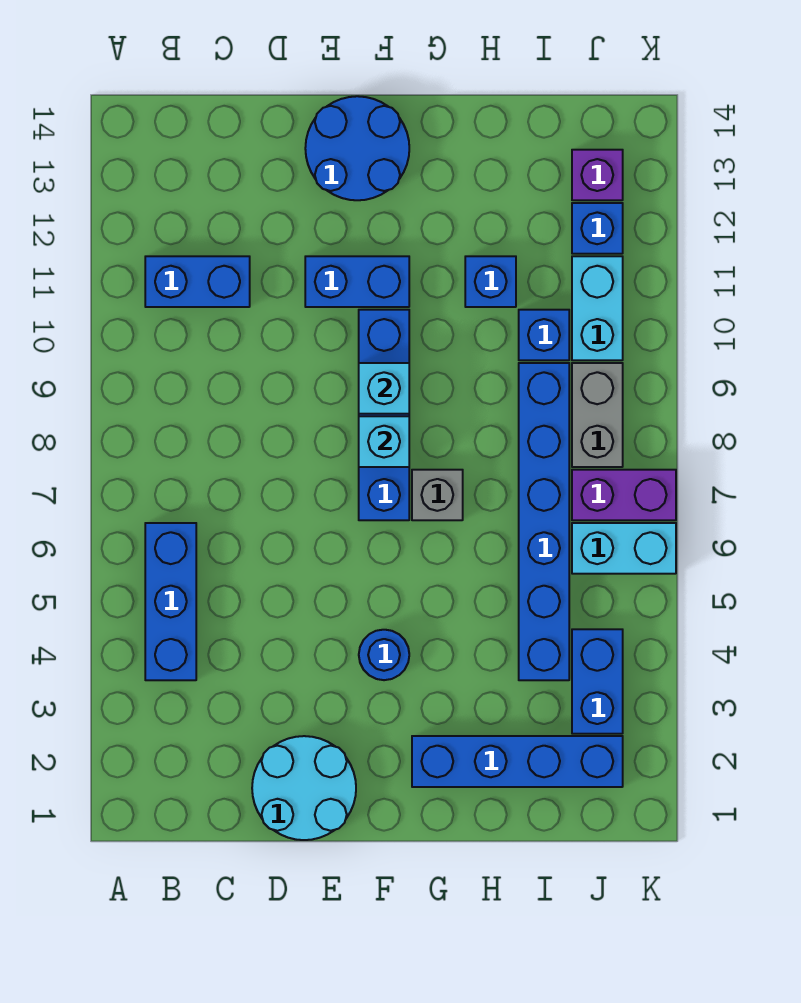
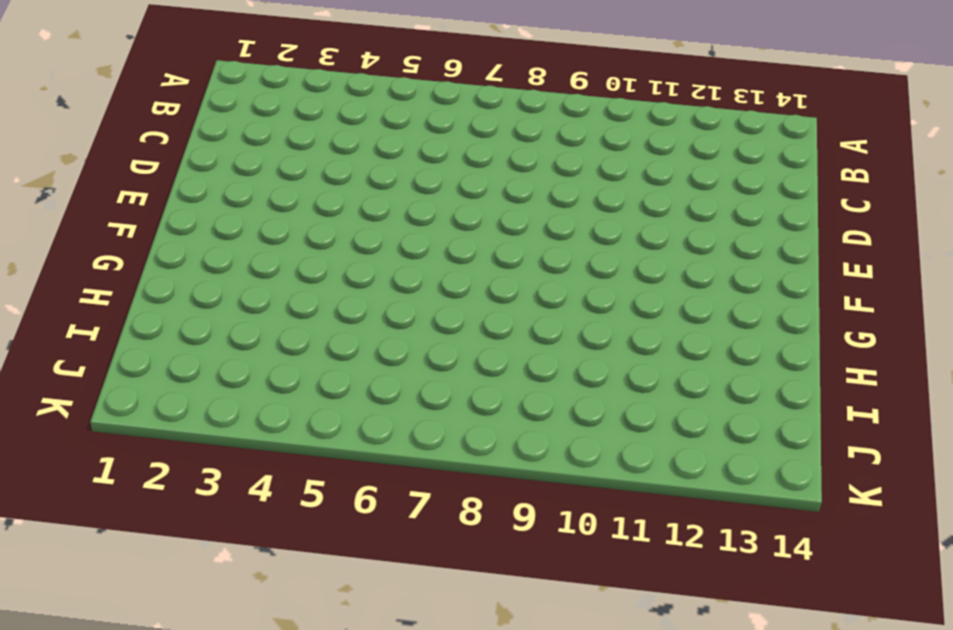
none -> blue brick B4:B6 level 1
none -> blue brick B11:C11 level 1
none -> cyan round brick D1:E2 level 1

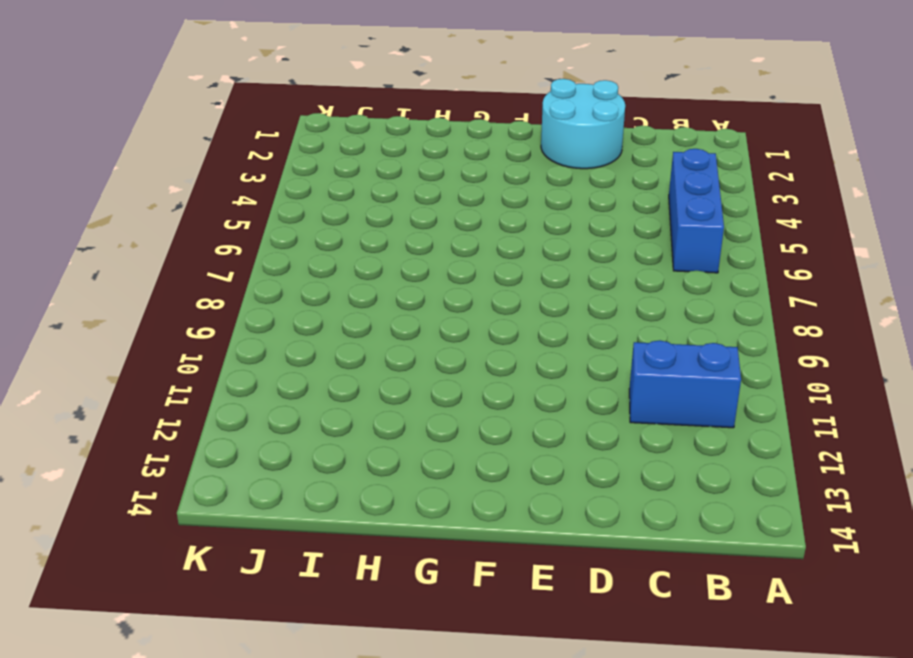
none -> blue brick E11:F11 level 1
none -> blue round brick E13:F14 level 1
none -> blue round brick F4 level 1

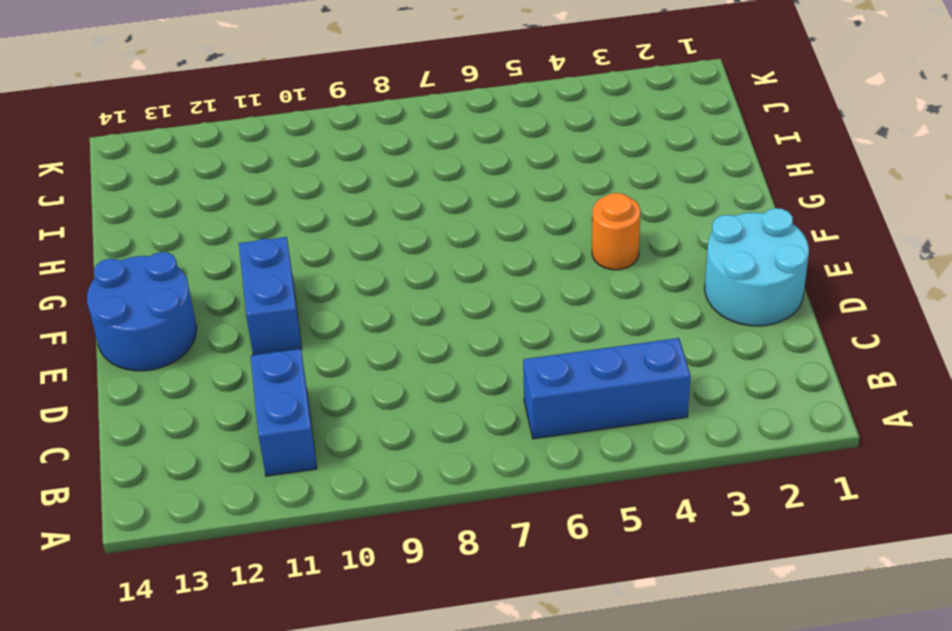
orange round brick F4 level 1 -> blue round brick F4 level 1
none -> blue brick F7:F10 level 1
none -> blue brick G2:J2 level 1
none -> grey brick G7 level 1

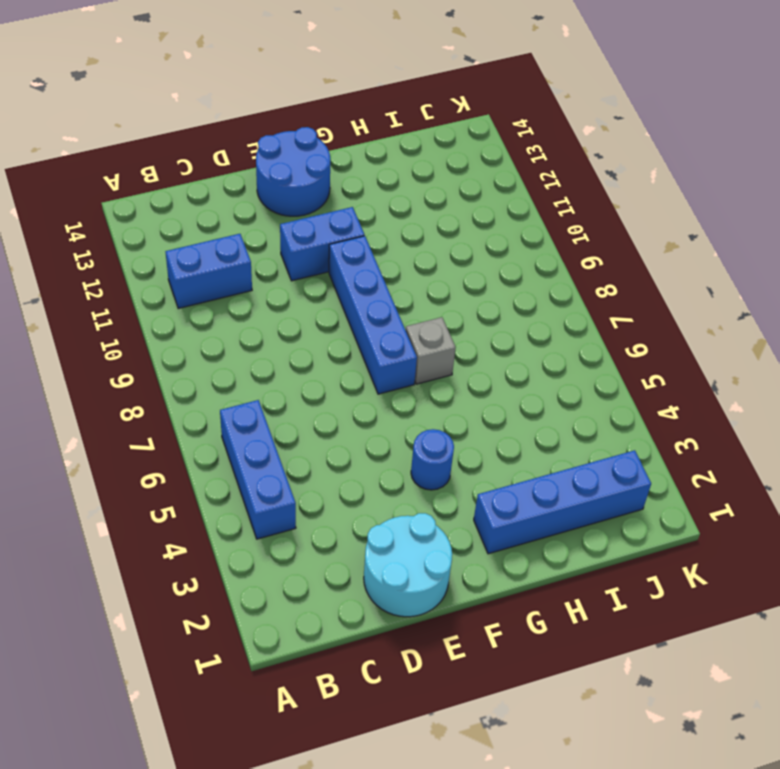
none -> blue brick H11 level 1
none -> blue brick I4:I9 level 1
none -> blue brick I10 level 1

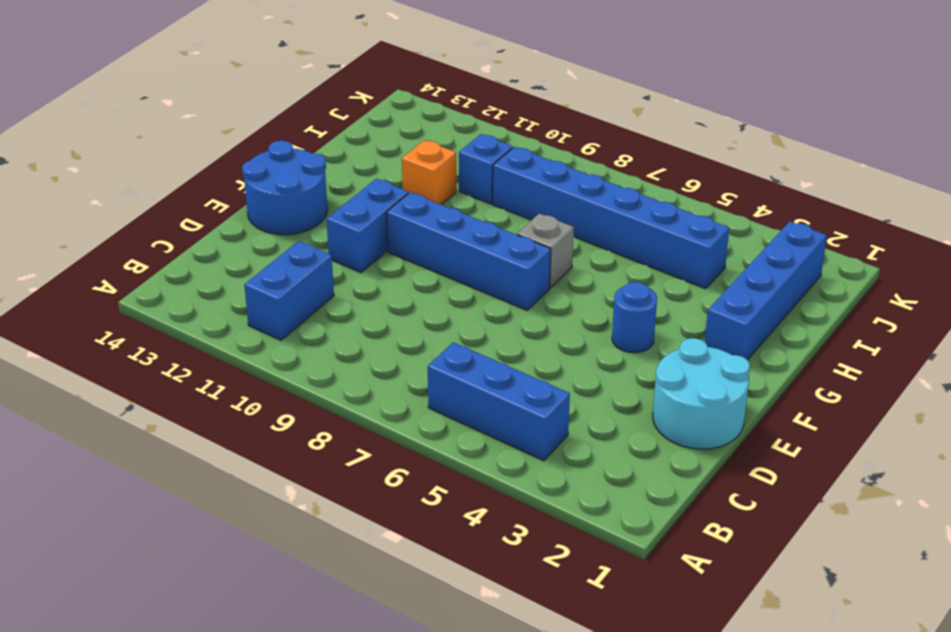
orange brick H11 level 1 -> blue brick H11 level 1
none -> blue brick J3:J4 level 1
none -> cyan brick J6:K6 level 1
none -> purple brick J7:K7 level 1

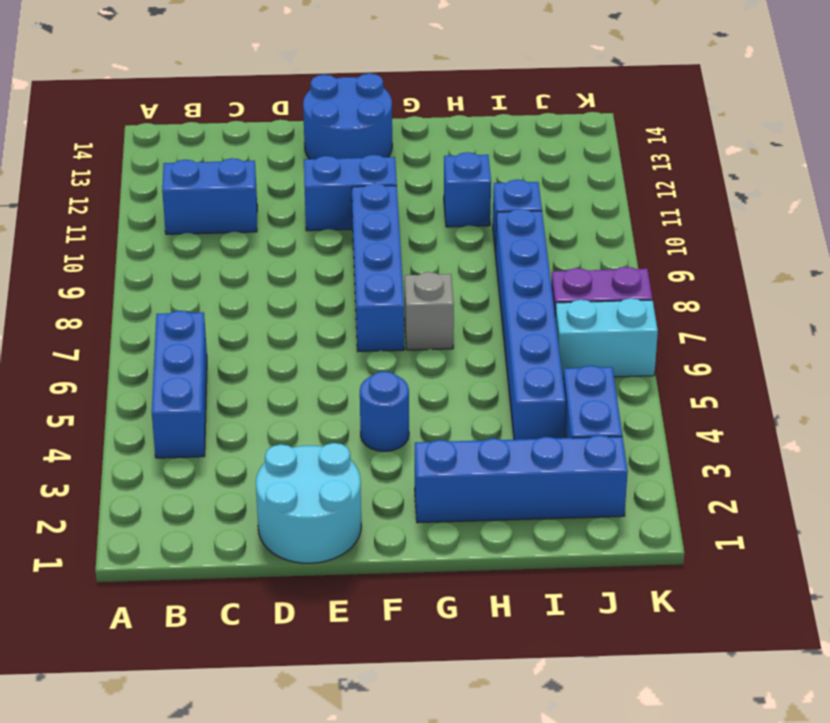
none -> grey brick J8:J9 level 1
none -> cyan brick J10:J11 level 1
none -> blue brick J12 level 1

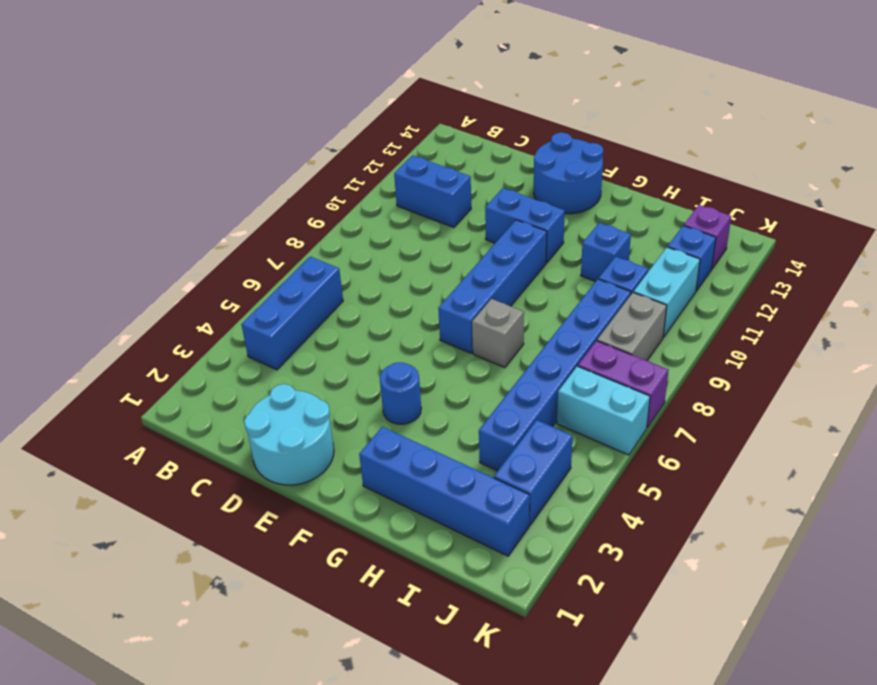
none -> cyan brick F8 level 2
none -> cyan brick F9 level 2

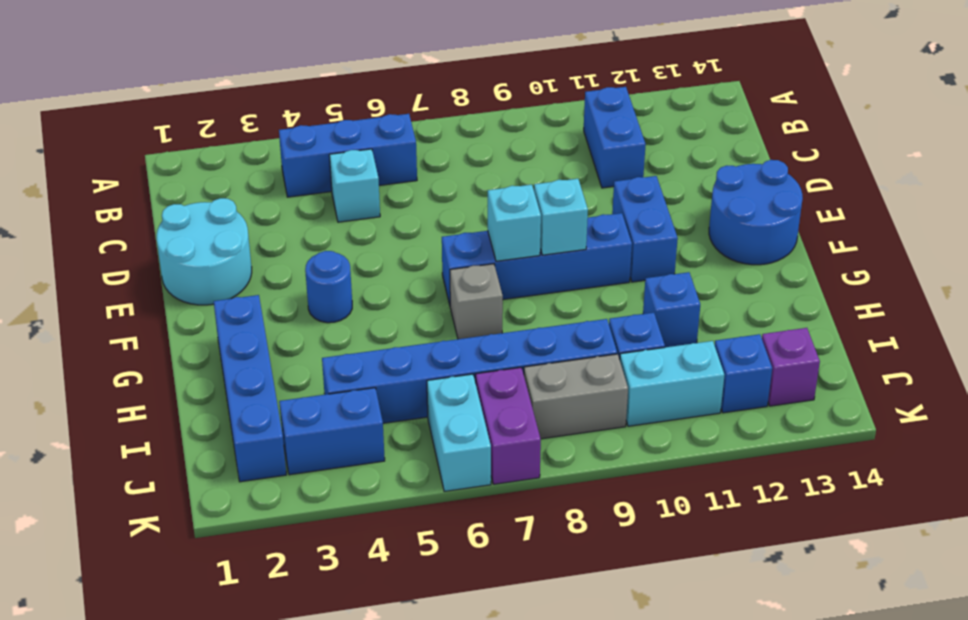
cyan brick C5 level 1 -> none

